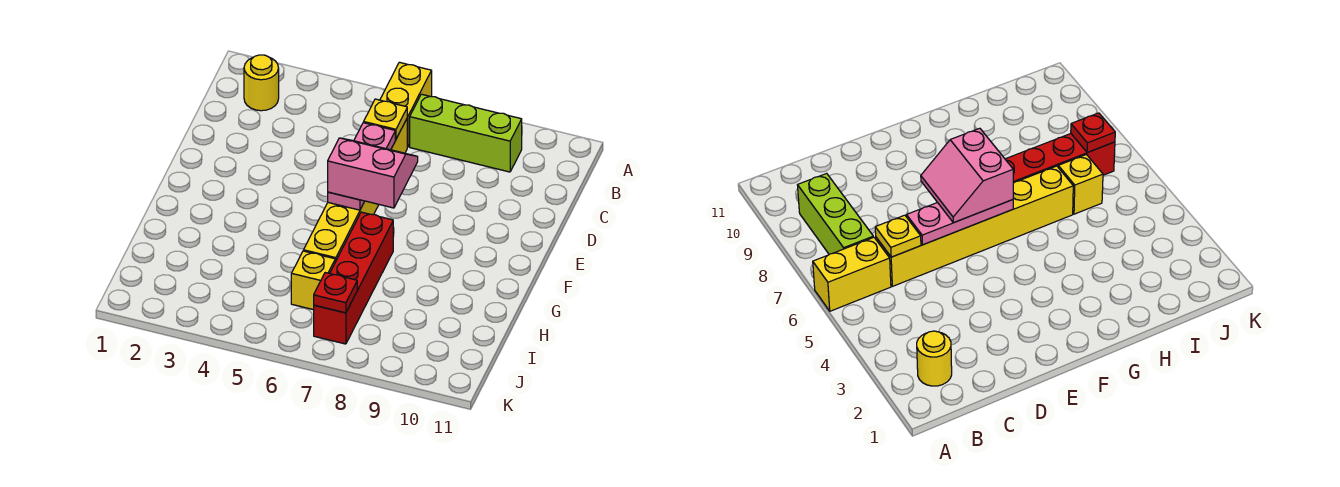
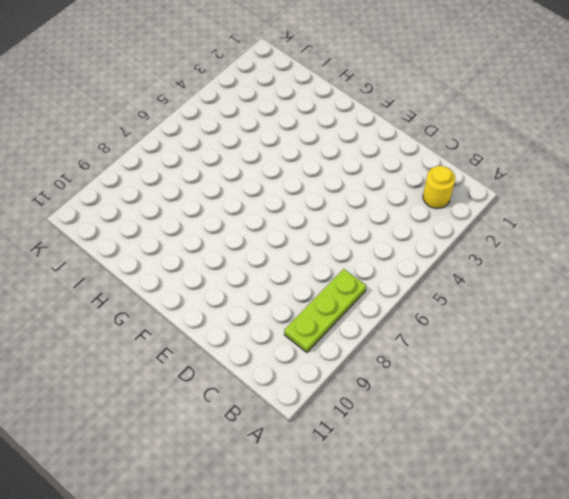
lime plate B7:B9 level 1 -> lime brick B7:B9 level 1
none -> yellow brick A6:B6 level 1
none -> yellow brick C6:H6 level 1

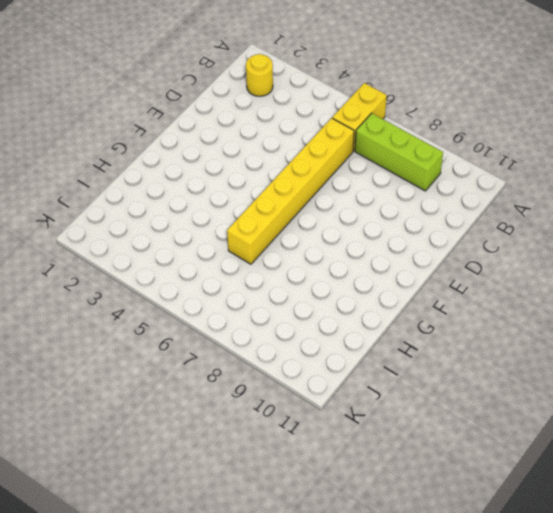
none -> red brick G7:J7 level 1
none -> yellow brick I6 level 1

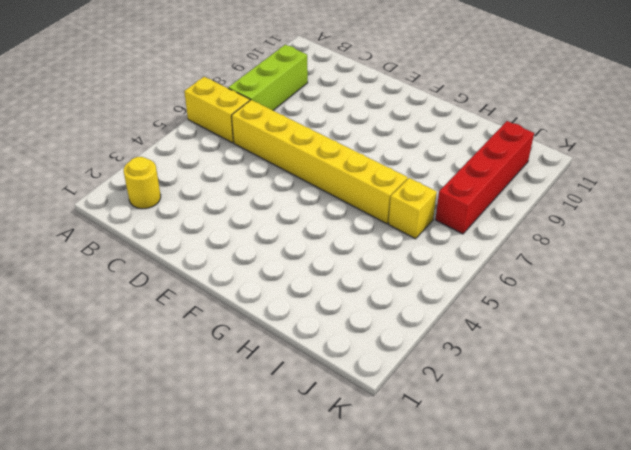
red brick J7:J10 level 1 -> red brick G7:J7 level 1
none -> yellow plate C6 level 2
none -> pink plate D6:F6 level 2

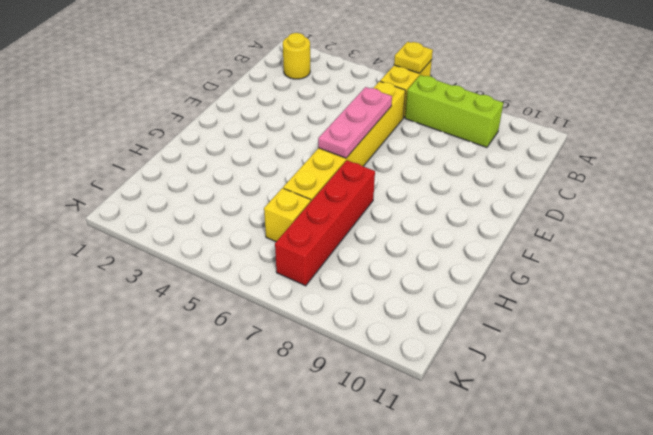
yellow plate A6 level 2 -> yellow plate C6 level 2
none -> red plate J7 level 2
none -> pink slope E6:F7 level 3 top F

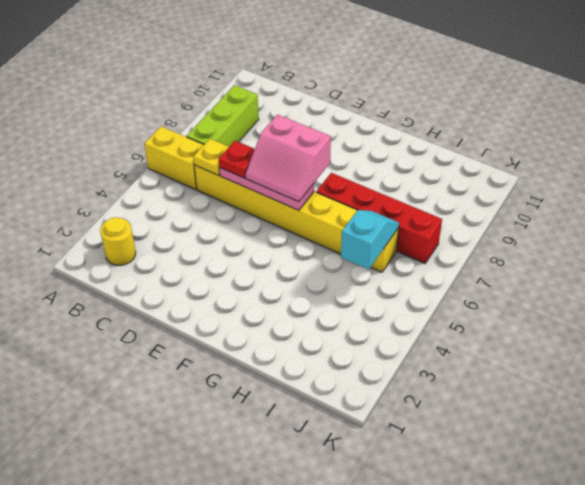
red plate D6 level 3 -> red plate J7 level 2
pink slope E6:F7 level 3 top 7 -> pink slope E6:F7 level 3 top F
cyan slope I5:I6 level 2 top 5 -> none

